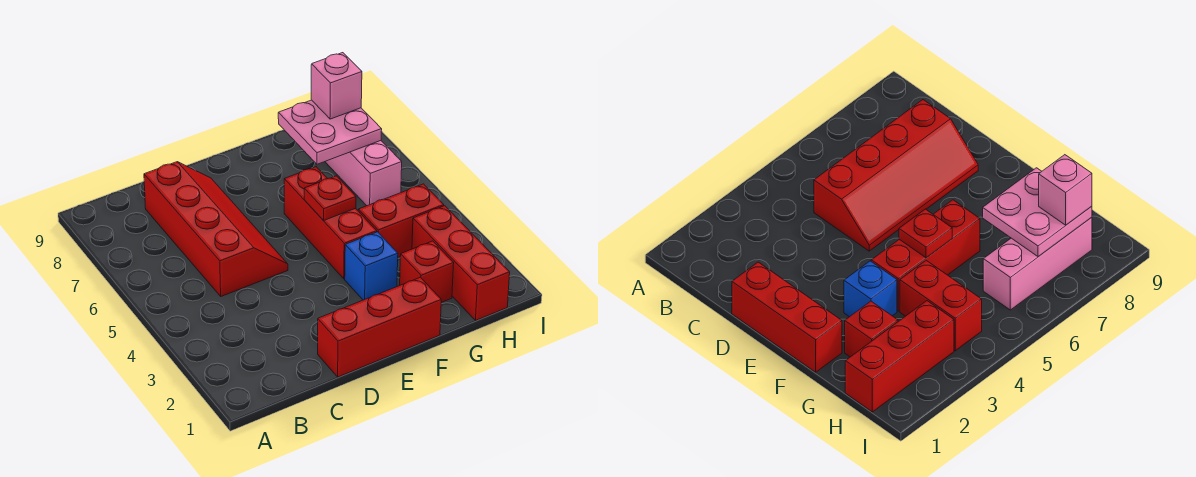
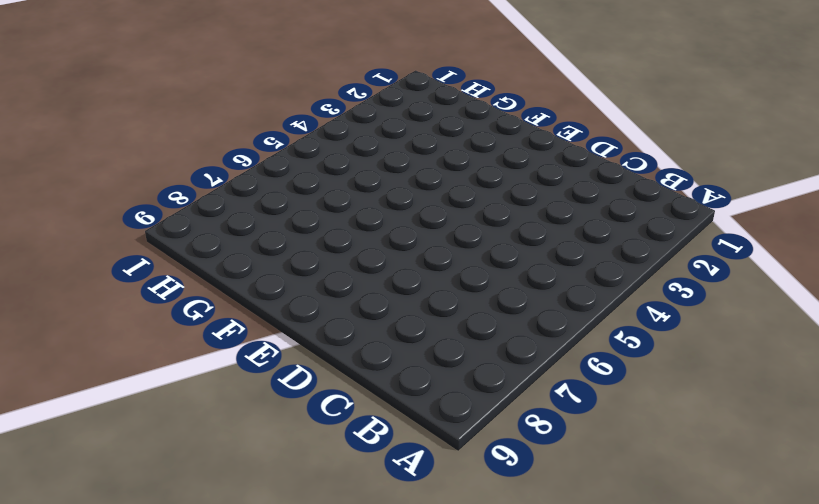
none -> red slope C5:D8 level 1 top C
none -> red brick D1:F1 level 1

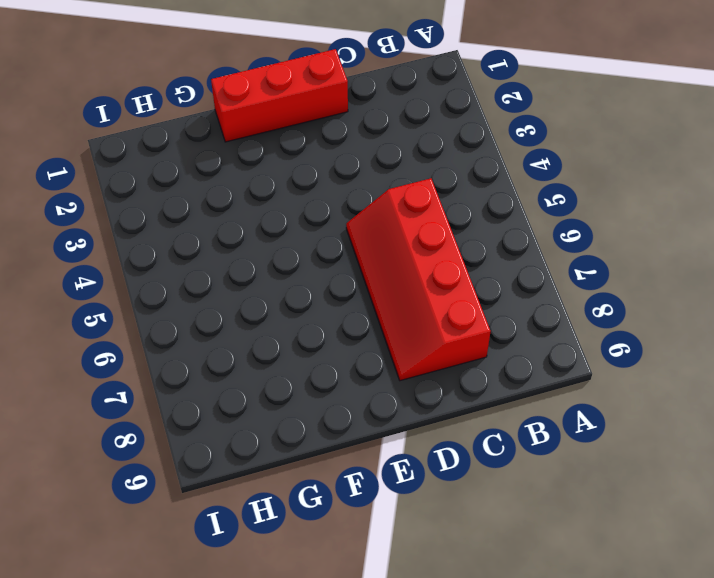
none -> blue brick F3 level 1
none -> red brick F4:F6 level 1

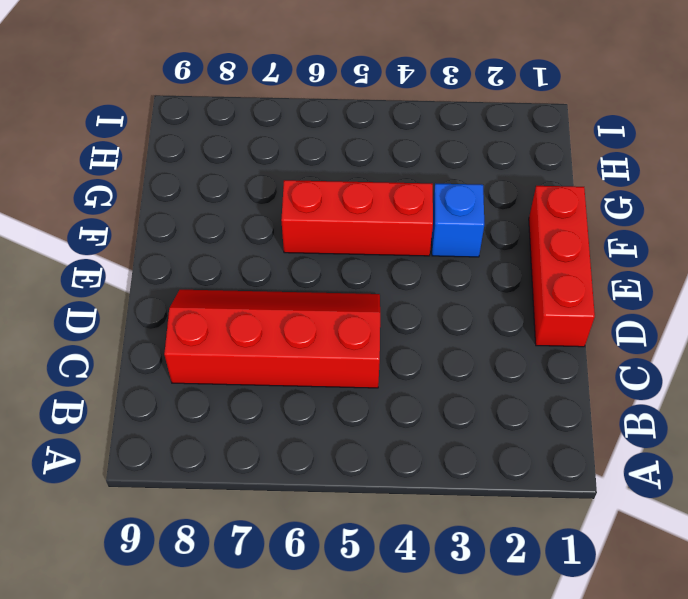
none -> red brick G2 level 1
none -> red brick G4:H4 level 1

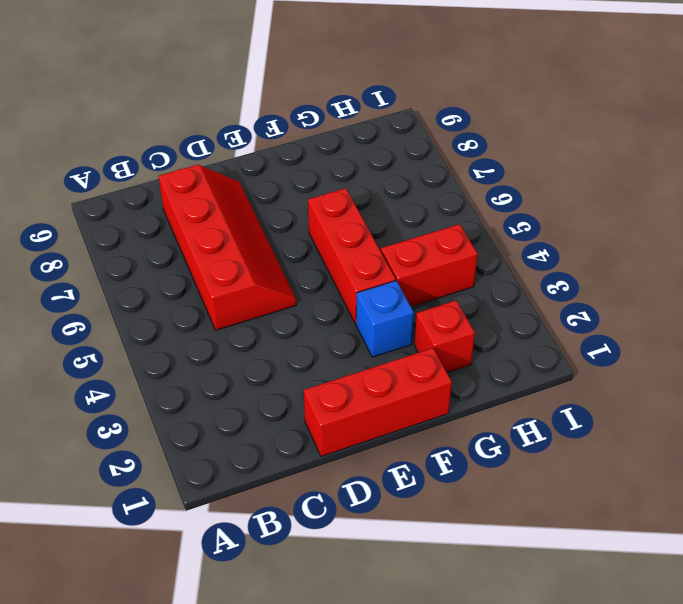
none -> red brick H1:H3 level 1
none -> pink brick H6:H8 level 1

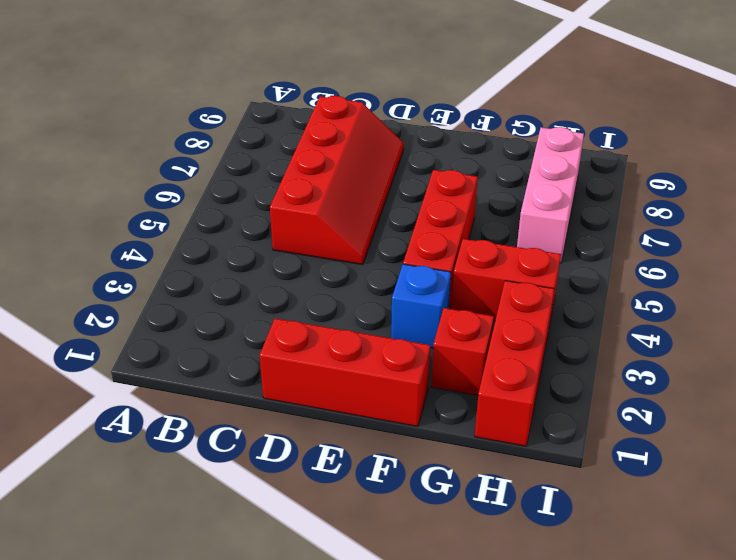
none -> red plate F5 level 2
none -> pink plate G7:H8 level 2

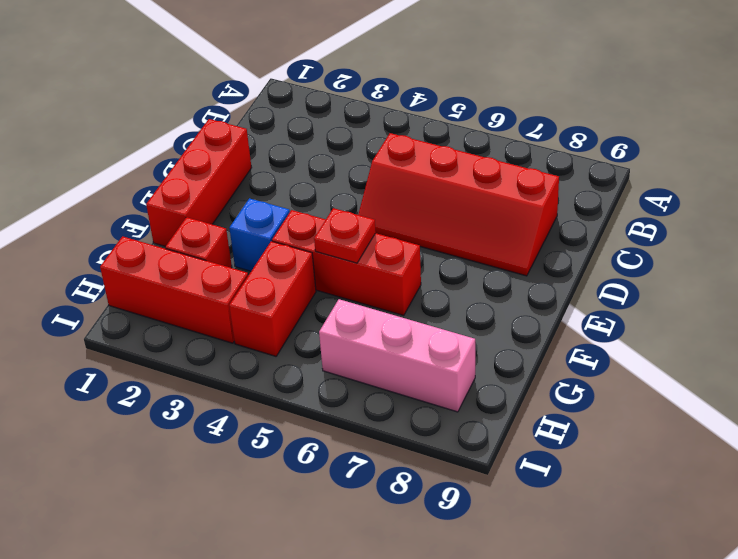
none -> pink plate G7:H8 level 2
none -> pink brick H8 level 3

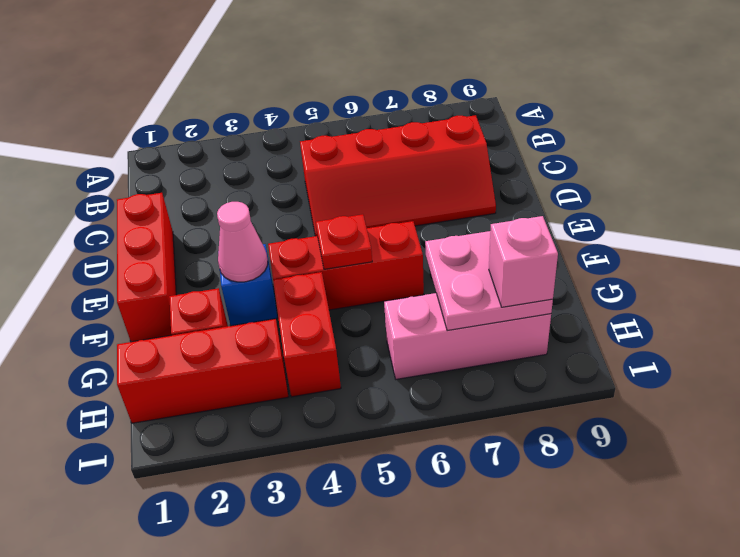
pink cone F3 level 2 -> none

